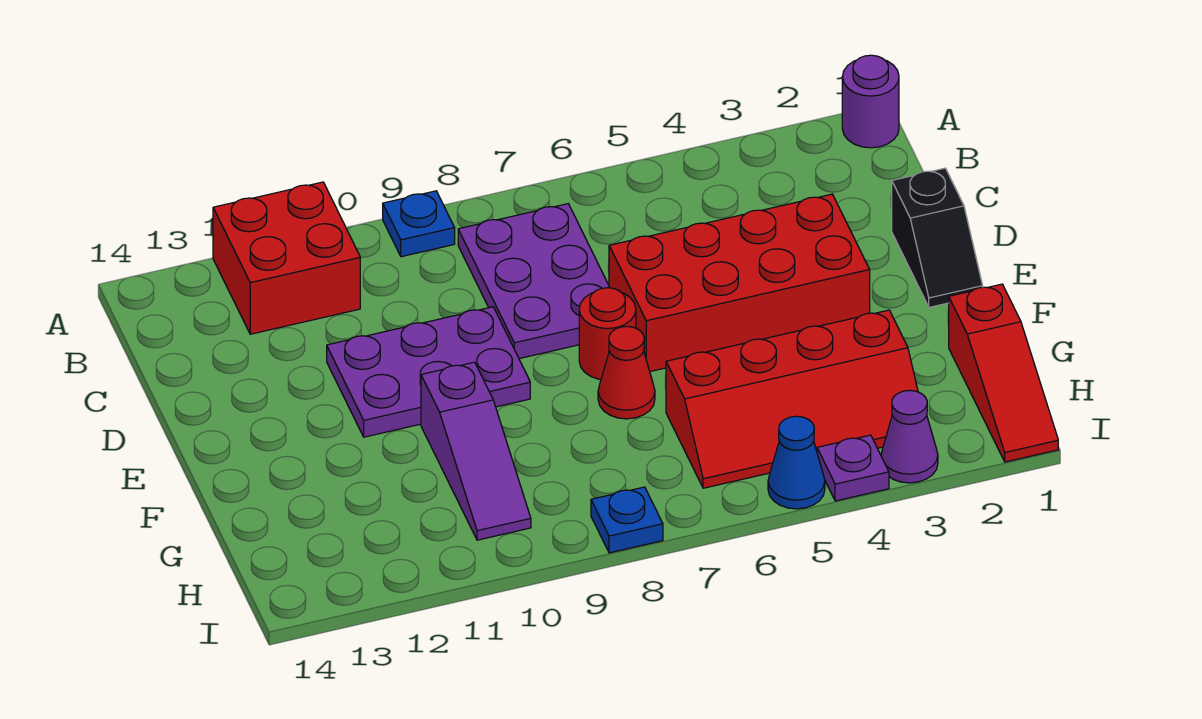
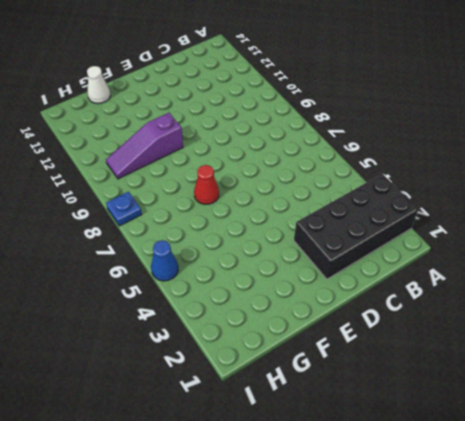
black brick A2:D3 level 1 -> red brick D3:E6 level 1
white cone G14 level 1 -> none
none -> purple round brick A1 level 1
none -> blue plate A9 level 1
none -> red brick A11:B12 level 1

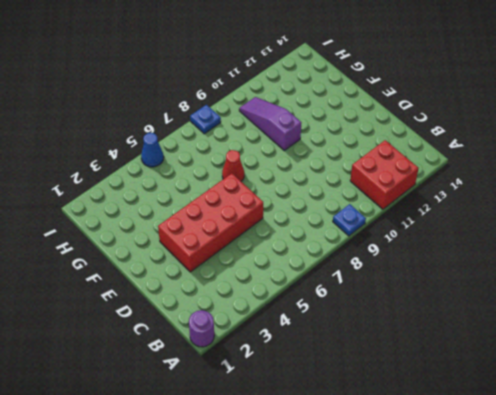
none -> purple plate B7:D8 level 1
none -> black slope D1:E1 level 1 top D
none -> purple plate D9:E11 level 1

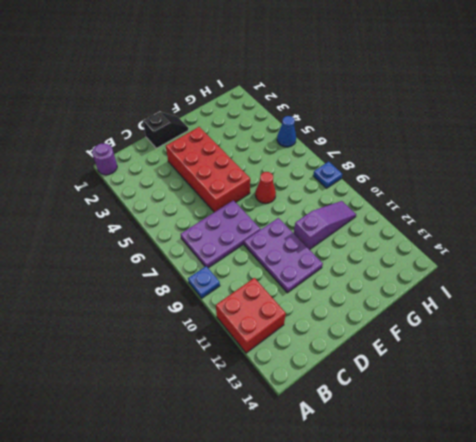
none -> red round brick E7 level 1
none -> red slope G1:I1 level 1 top G
none -> red slope G3:H6 level 1 top G

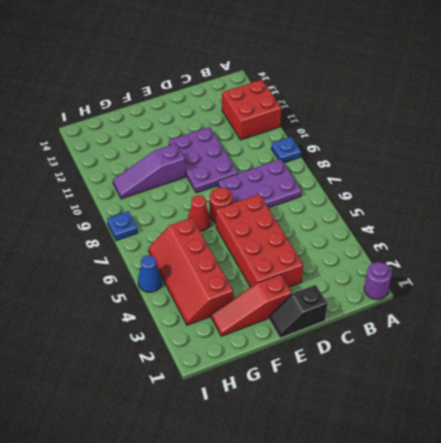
red slope E2:G2 level 1 top E -> red slope G1:I1 level 1 top G
none -> purple cone I3 level 1
none -> purple plate I4 level 1

